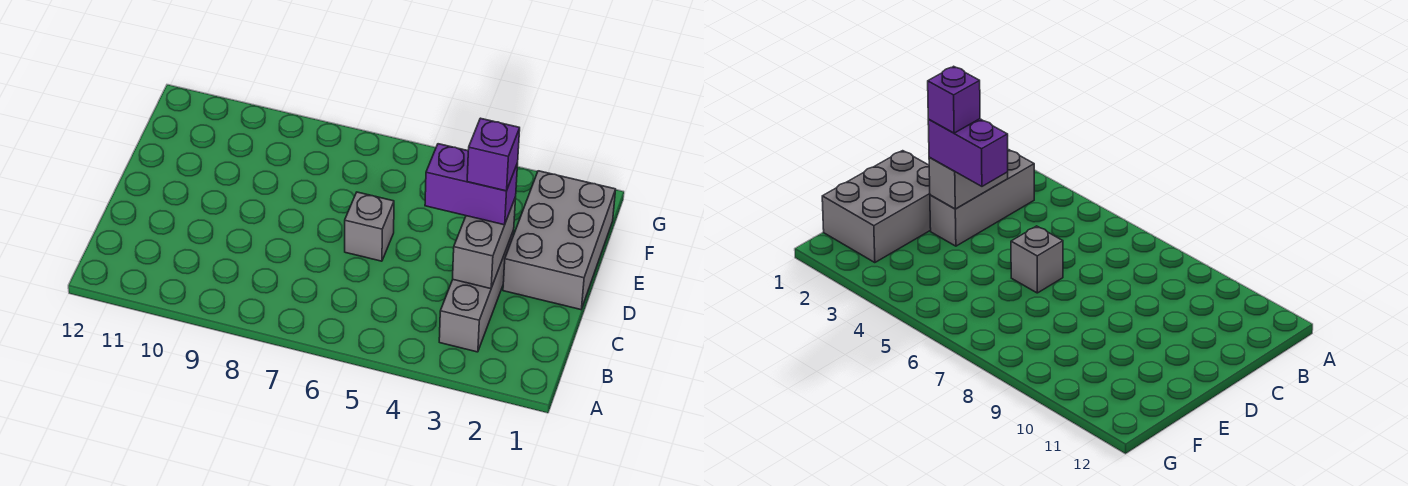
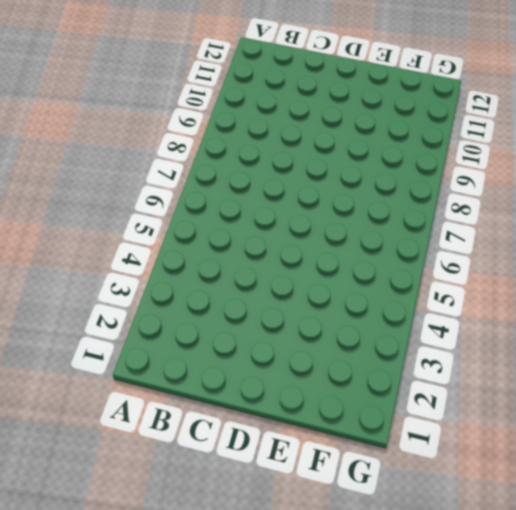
none -> grey brick B3:D3 level 1
none -> grey brick D1:F2 level 1

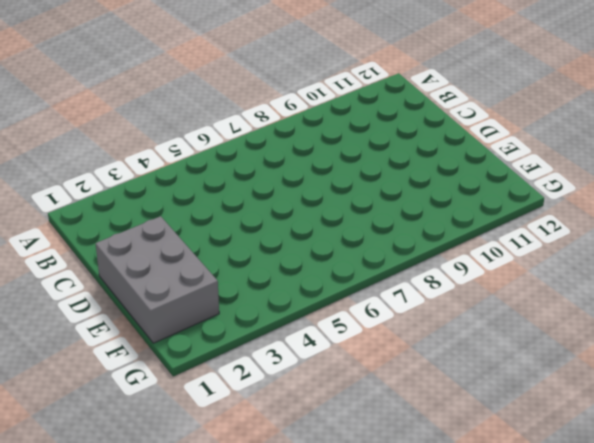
none -> grey brick B3:D3 level 1
none -> grey brick D6 level 1

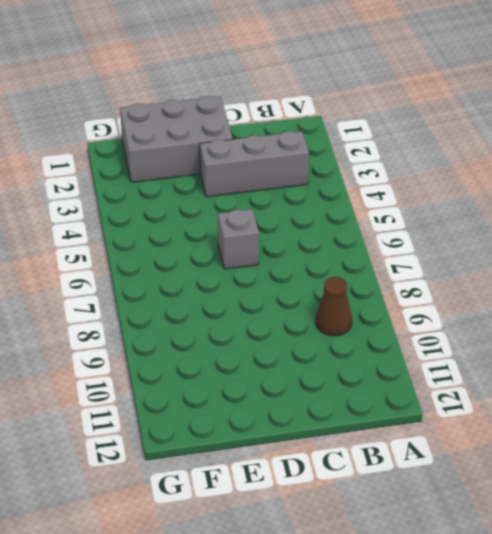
brown cone B9 level 1 -> none
none -> grey brick C3:D3 level 2
none -> purple brick D3:D4 level 3

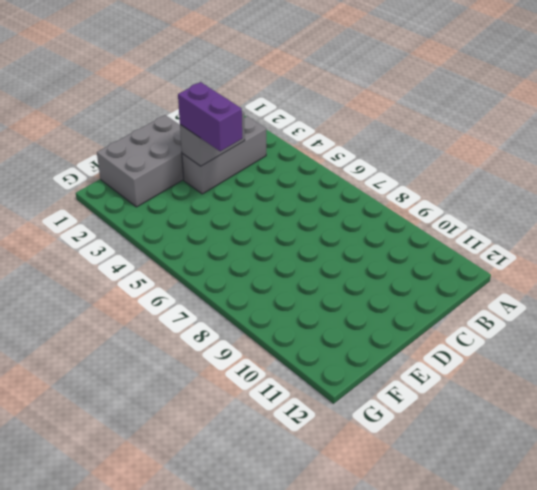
none -> grey brick D6 level 1
none -> purple brick D3 level 4

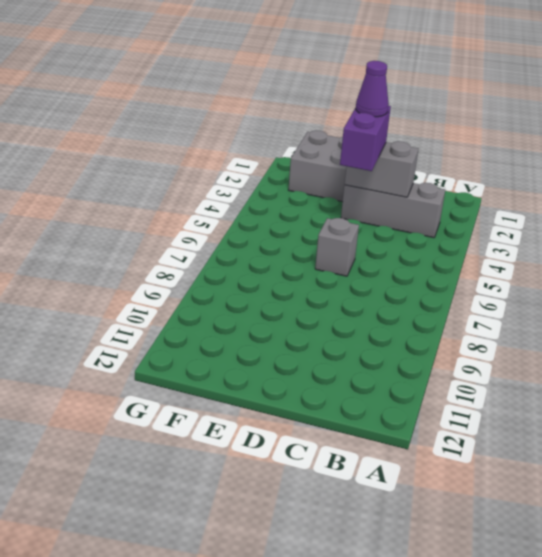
purple cone D3 level 4 -> purple brick D3 level 4

